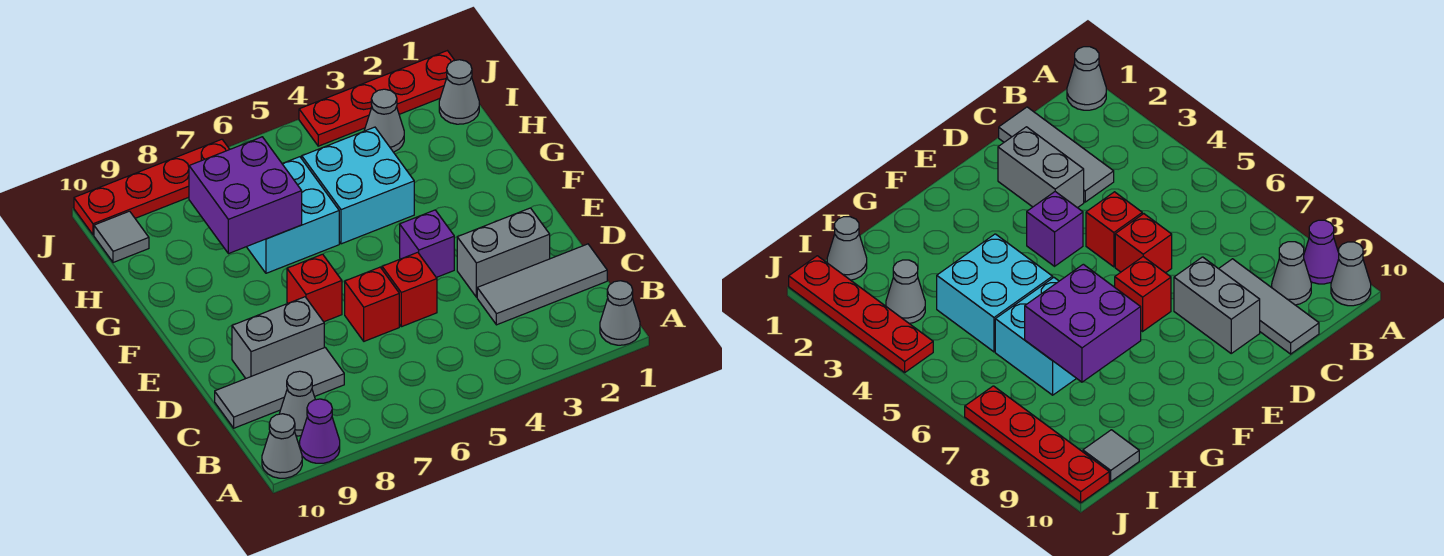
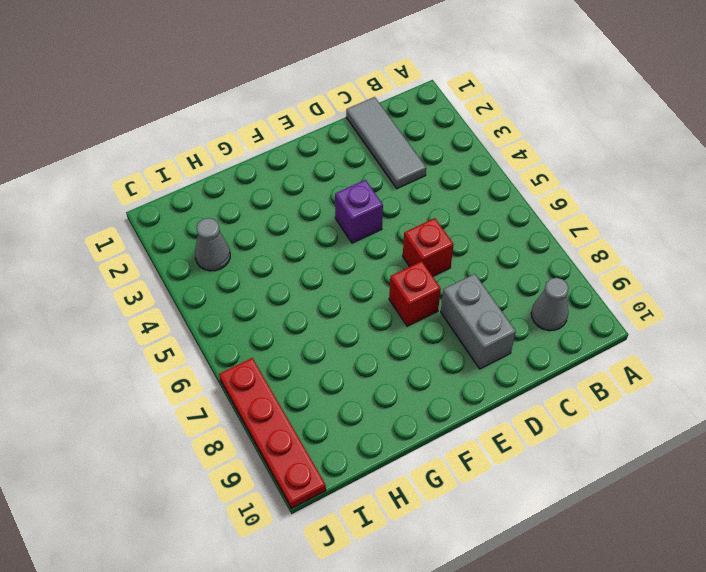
none -> grey cone A1 level 1
none -> purple cone A9 level 1
none -> grey cone A10 level 1

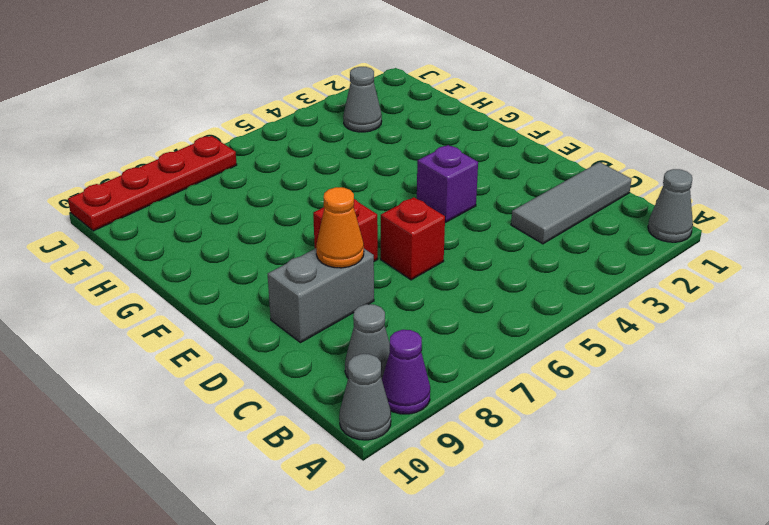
orange cone D8 level 2 -> none
none -> grey tile C8:C10 level 1
none -> grey brick D2:D3 level 1
none -> red brick D5 level 1

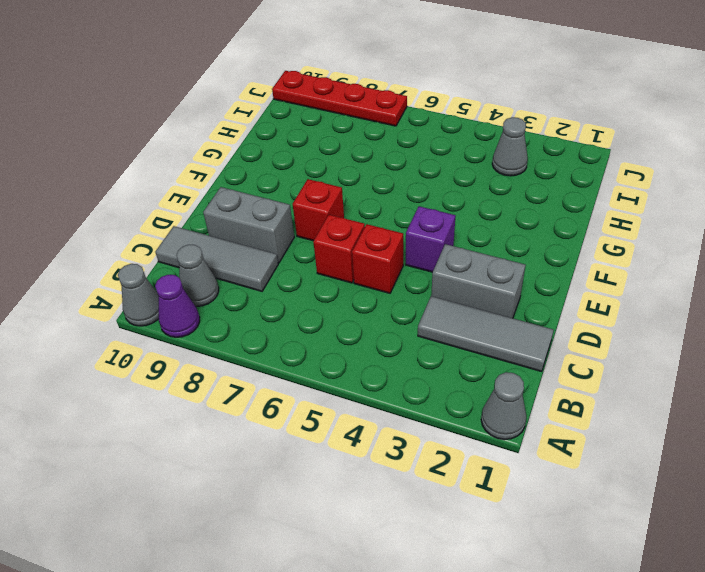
none -> cyan brick G4:H5 level 1
none -> cyan brick G6:H7 level 1
none -> grey cone I1 level 1

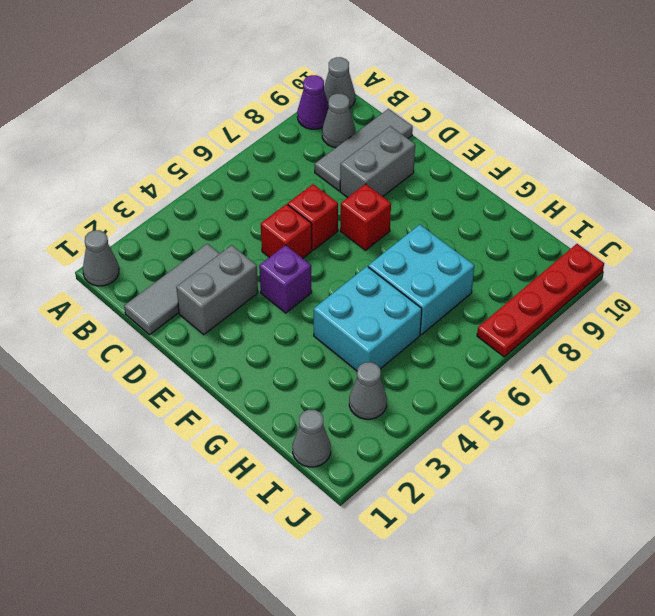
none -> grey tile I10 level 1
none -> red plate J1:J4 level 1
none -> purple brick G7:H8 level 2

